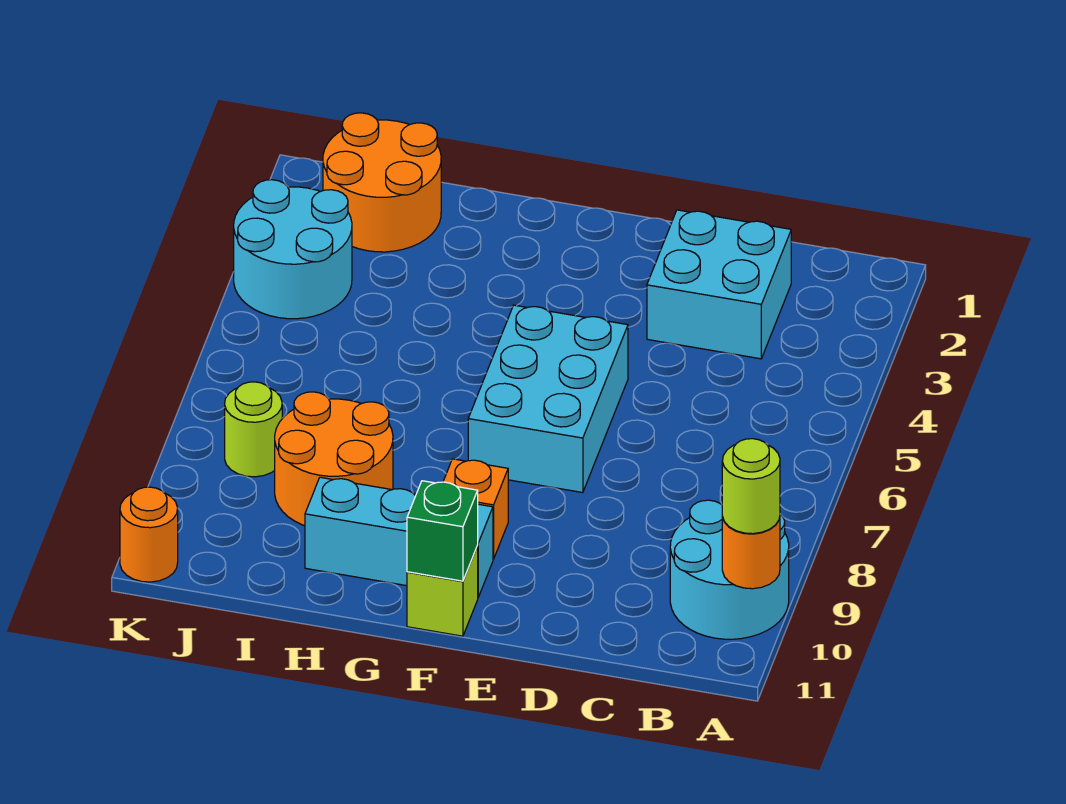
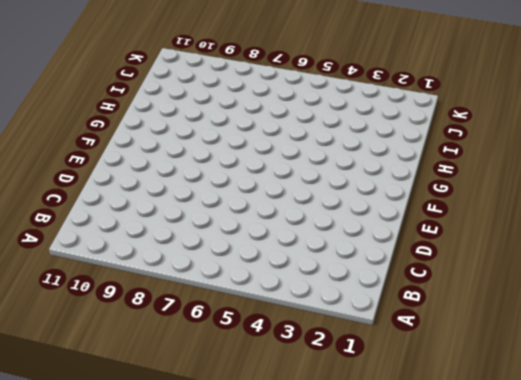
none -> cyan round brick A9:B10 level 1
none -> cyan brick C2:D3 level 1
none -> cyan brick E5:F7 level 1

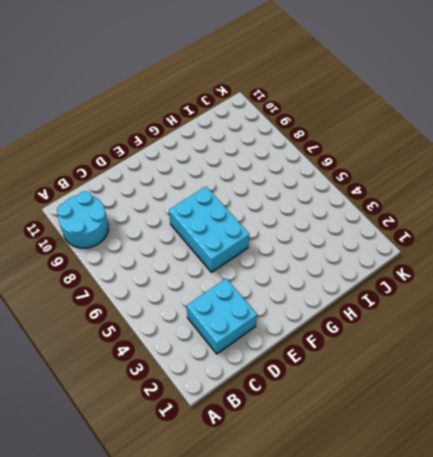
none -> orange brick F9 level 1
none -> cyan brick F10:H10 level 1
none -> lime brick F11 level 1

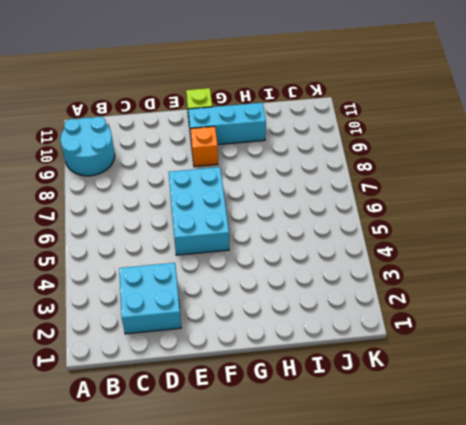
none -> orange round brick H8:I9 level 1
none -> orange round brick I1:J2 level 1
none -> cyan round brick J3:K4 level 1

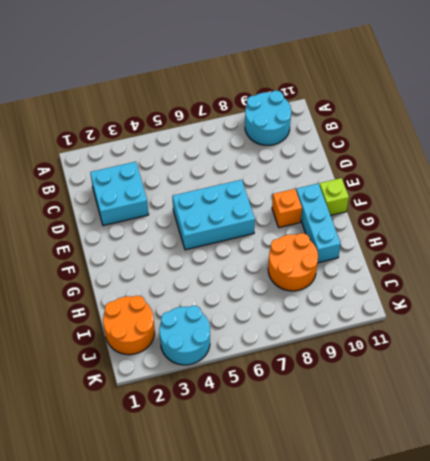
none -> lime round brick J8 level 1
none -> orange round brick K11 level 1
none -> orange round brick A10 level 2

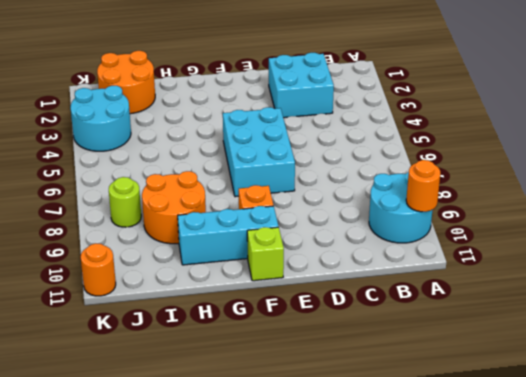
none -> green brick F11 level 2
none -> lime round brick A10 level 3

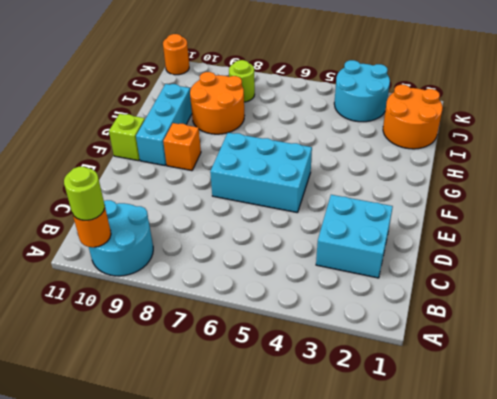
none -> green brick F11 level 2

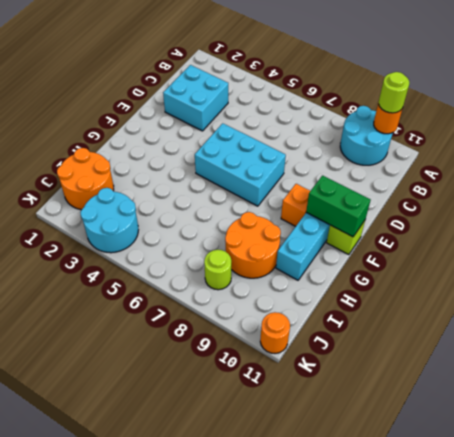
green brick F10:F11 level 2 -> green brick F11 level 2

